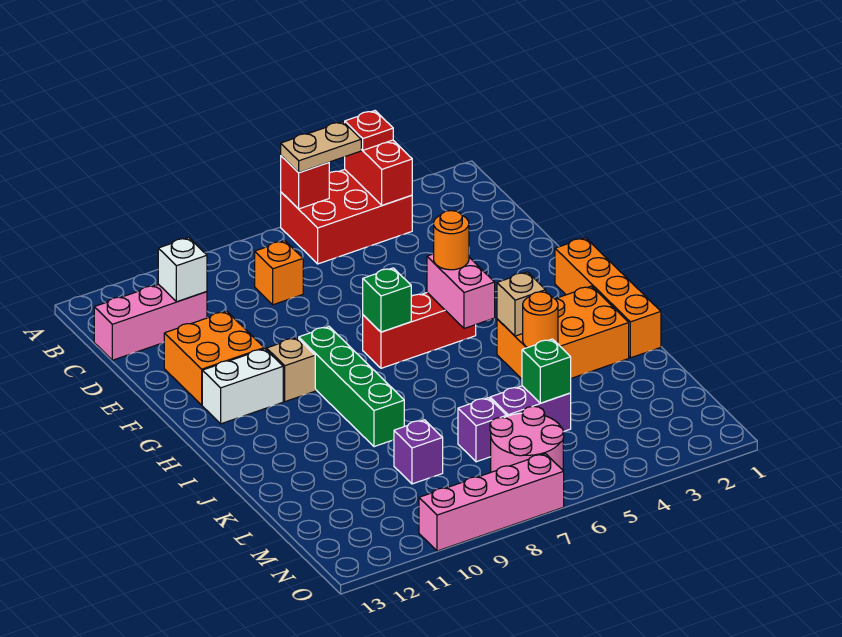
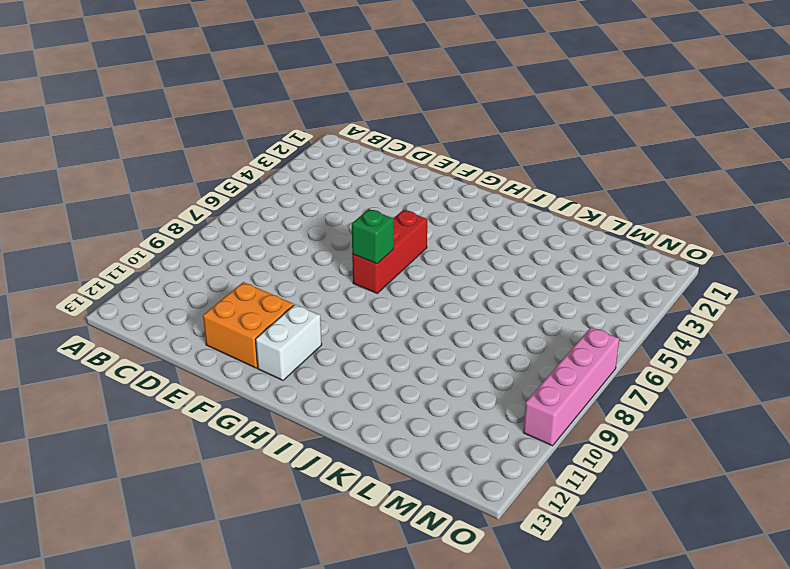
none -> red brick A4:B6 level 1
none -> orange brick C8 level 1
none -> pink brick C11:C13 level 1

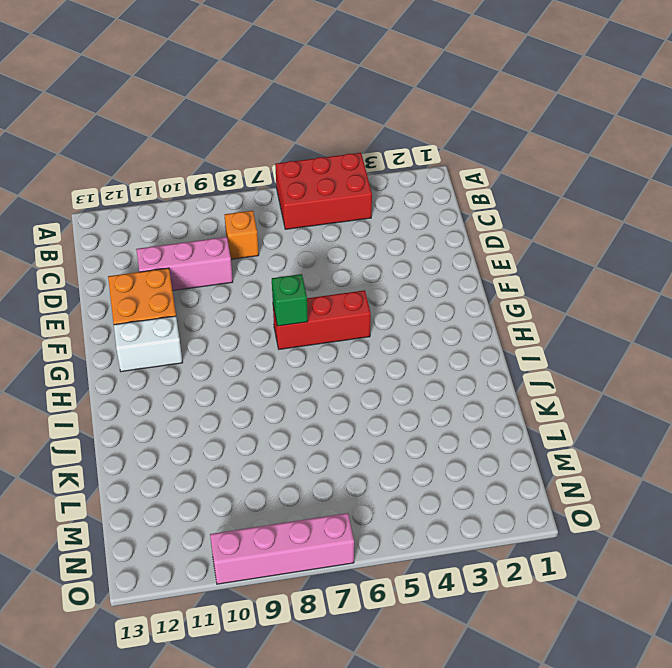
pink brick D9:D11 level 1 -> pink brick C11:C13 level 1
none -> orange brick G1:J1 level 1
none -> green brick G9:J9 level 1
none -> tan brick G10 level 1

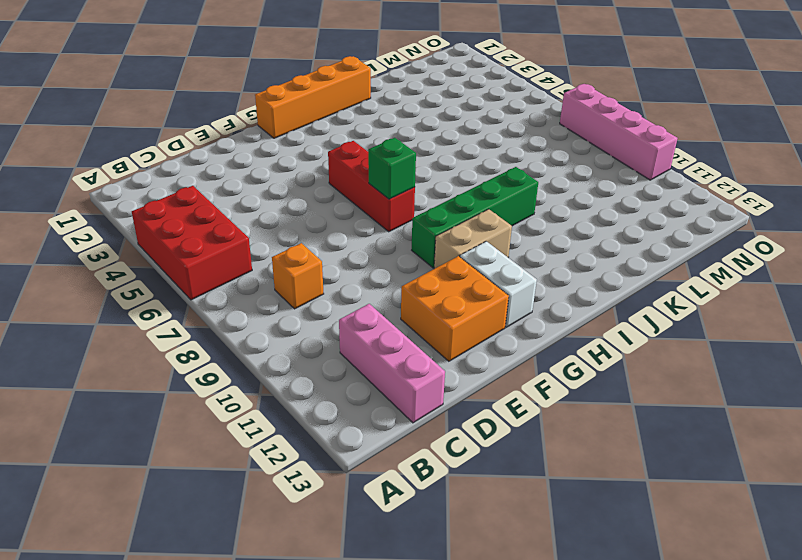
tan brick G10:H10 level 1 -> tan brick G10 level 1
none -> orange brick I2:J4 level 1
none -> purple brick L5:L6 level 1
none -> purple brick L7 level 1

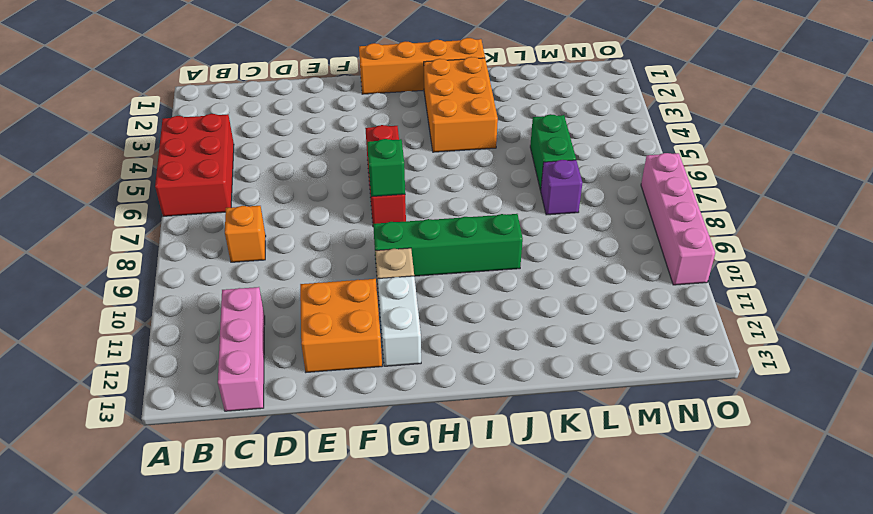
green brick L5:L6 level 1 -> purple brick L5:L6 level 1
none -> purple brick L9 level 1
none -> pink round brick M6:N7 level 1
none -> red brick A4:B4 level 2

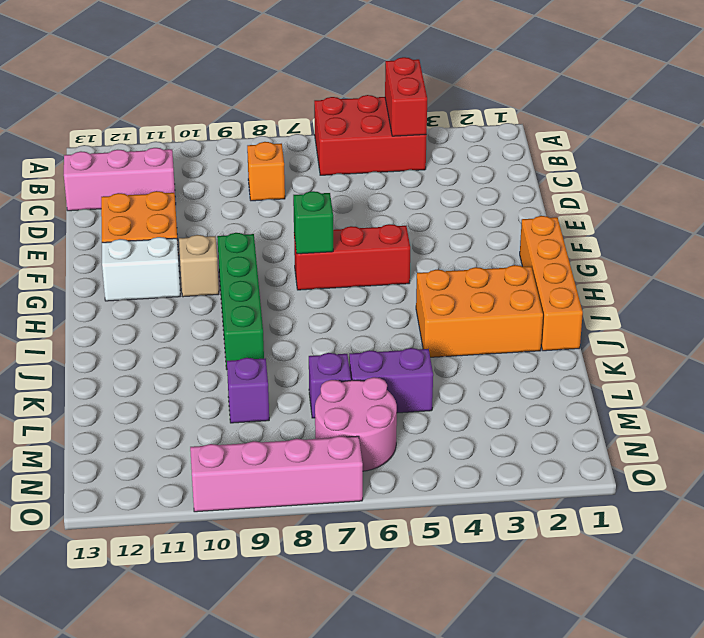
none -> red brick A6 level 2
none -> white brick C11 level 2
none -> pink brick G5:H5 level 2

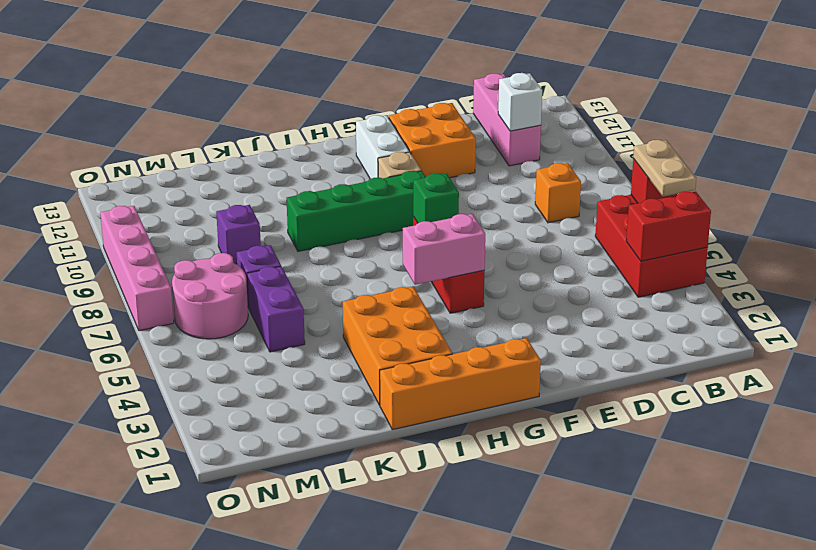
none -> tan brick I4 level 2
none -> orange round brick J4 level 2
none -> green brick L5 level 2

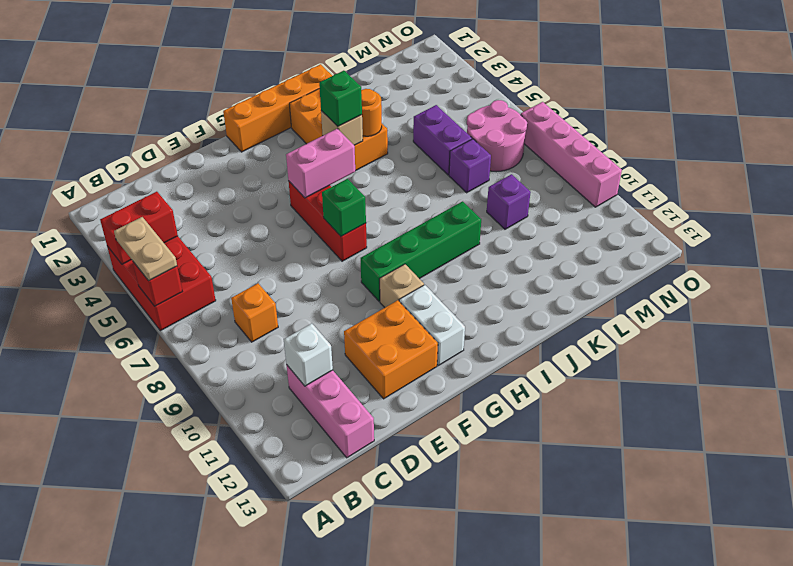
green brick I4 level 3 -> green brick L5 level 2
none -> red plate A4 level 3
none -> orange round brick G5 level 3

